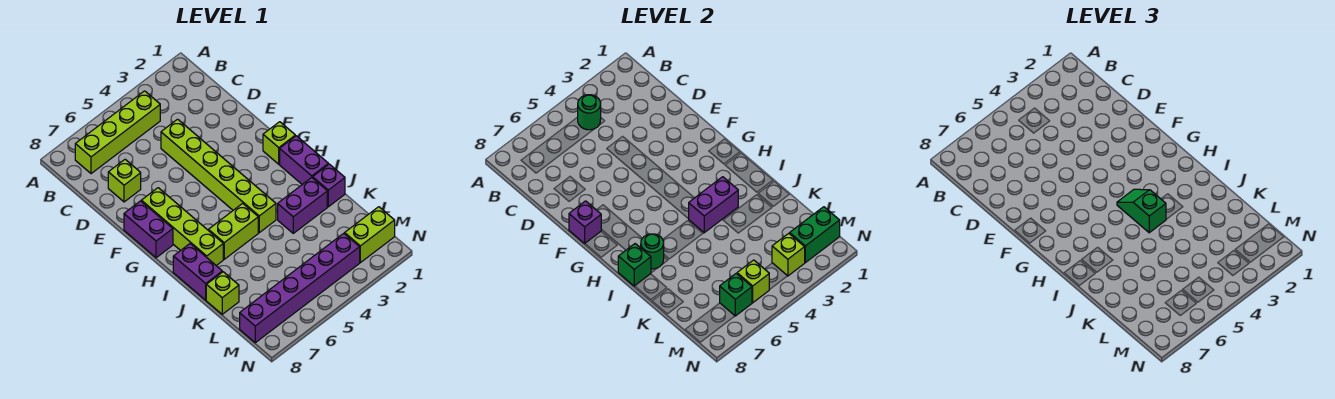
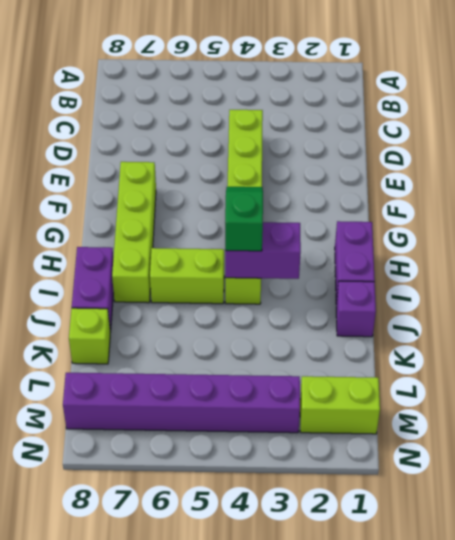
none -> lime brick B4:B7 level 1
none -> lime brick D7 level 1
none -> purple brick F8:G8 level 1

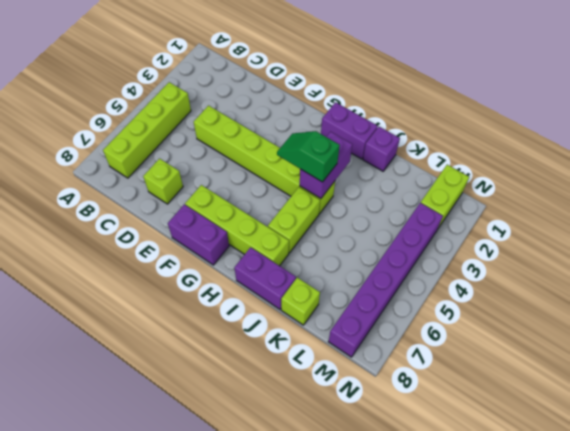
none -> lime brick G1 level 1
none -> purple brick J2:J3 level 1
none -> green round brick B4 level 2

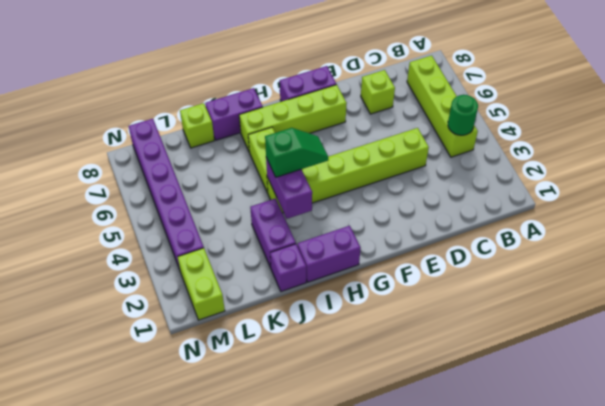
none -> lime brick G1 level 1
none -> purple brick F8 level 2
none -> green round brick I7 level 2

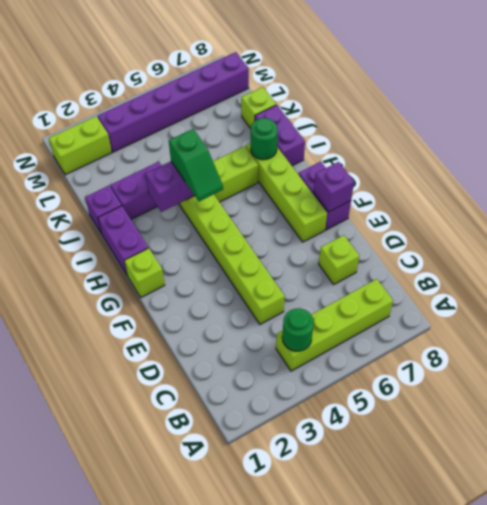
none -> green brick I8 level 2
none -> green brick M1:M2 level 2
none -> lime brick M3 level 2

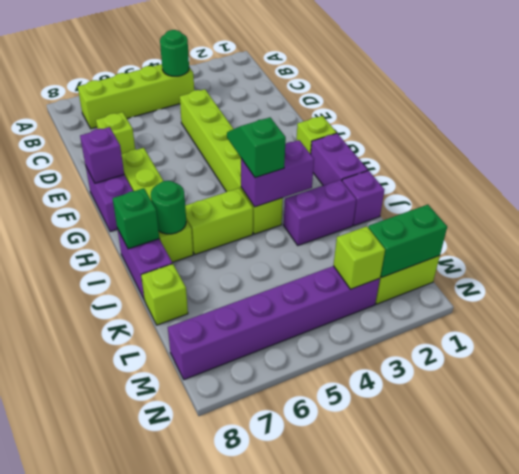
none -> lime brick M5 level 2
none -> green brick M6 level 2

